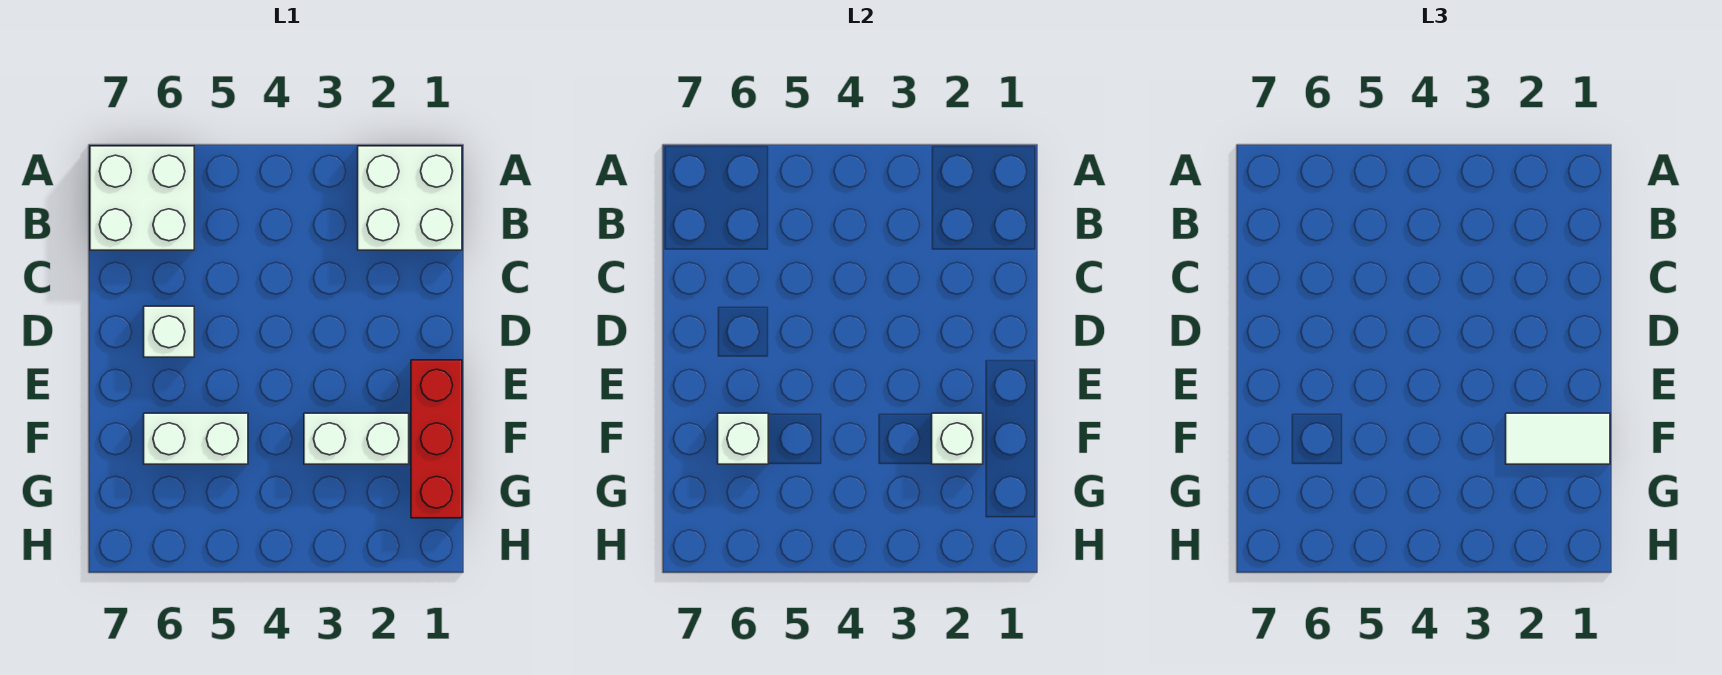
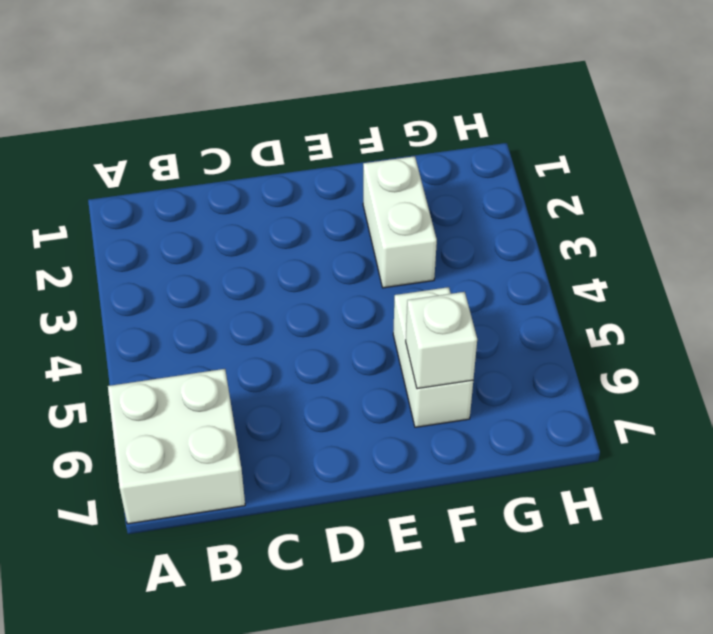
none -> white brick A1:B2 level 1
none -> white brick D6 level 1

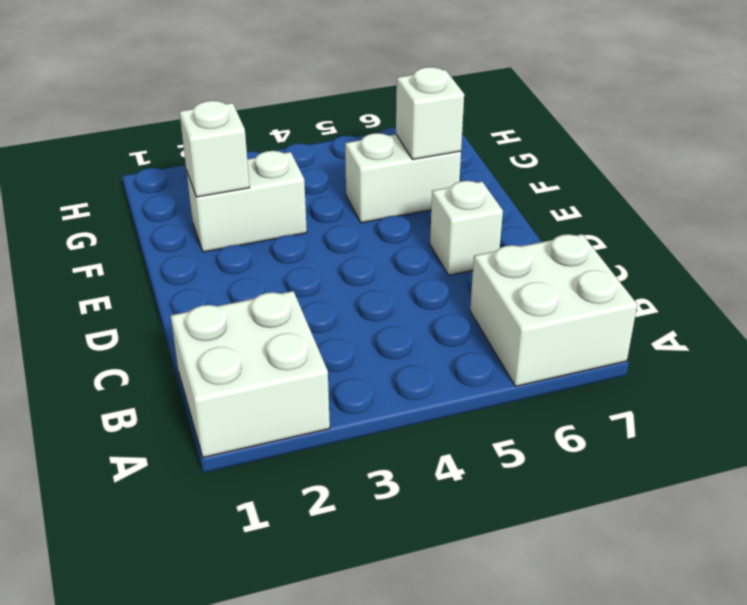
none -> red brick E1:G1 level 1
none -> white tile F1:F2 level 3

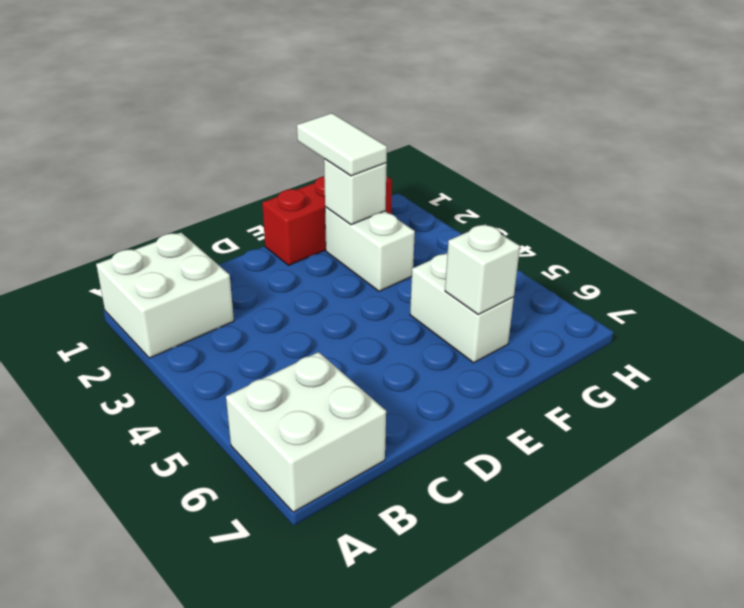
none -> white brick D6 level 1

